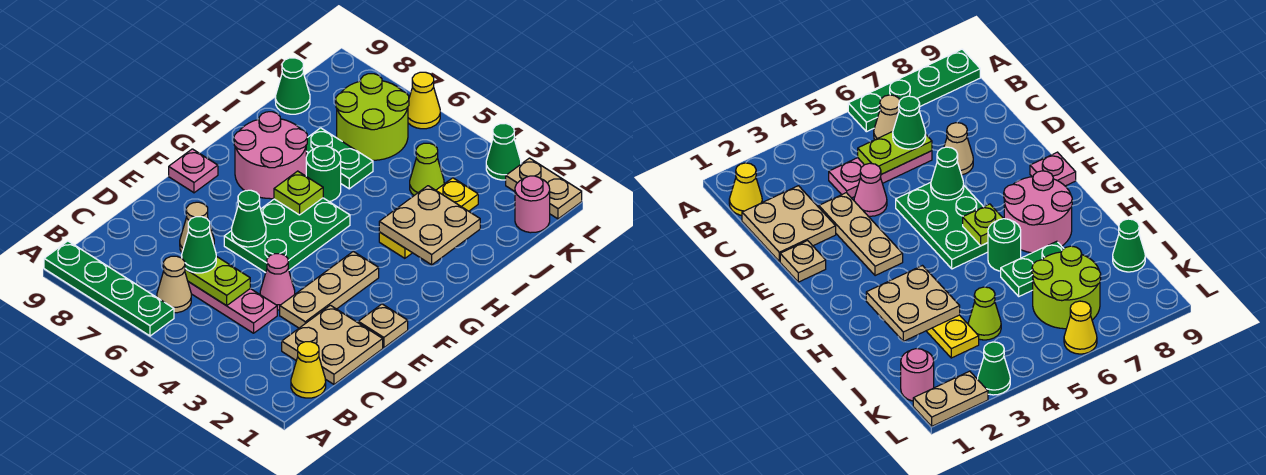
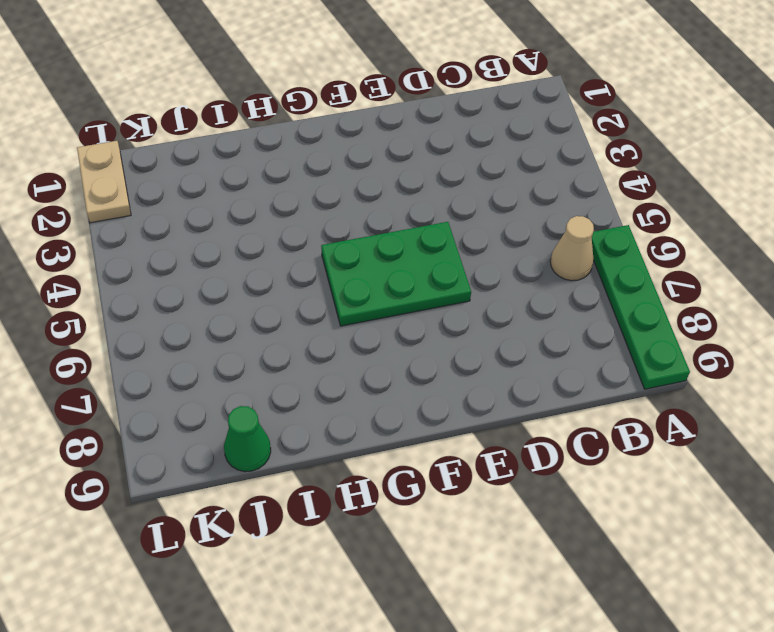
none -> yellow cone B1 level 1
none -> tan plate C1:D2 level 1
none -> pink plate C4:C6 level 1

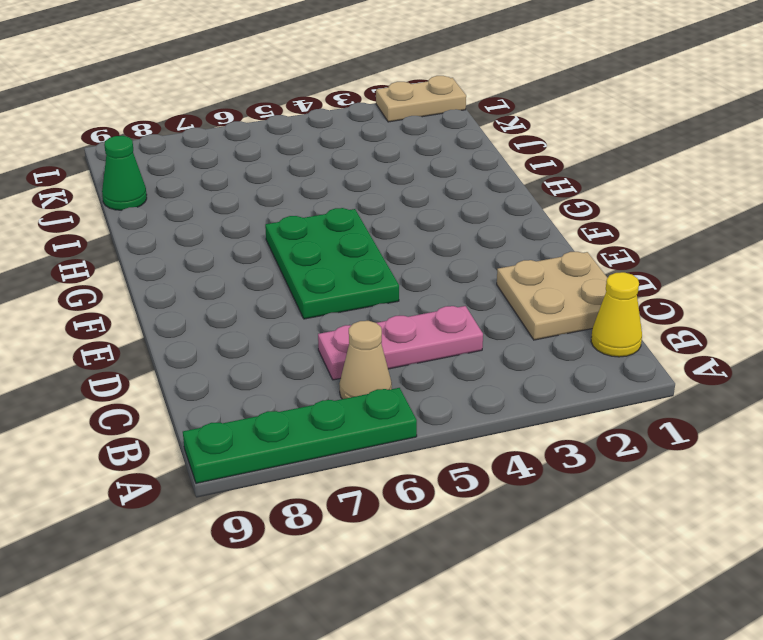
none -> tan plate D3:F3 level 1
none -> pink cone D4 level 1
none -> tan cone D7 level 1

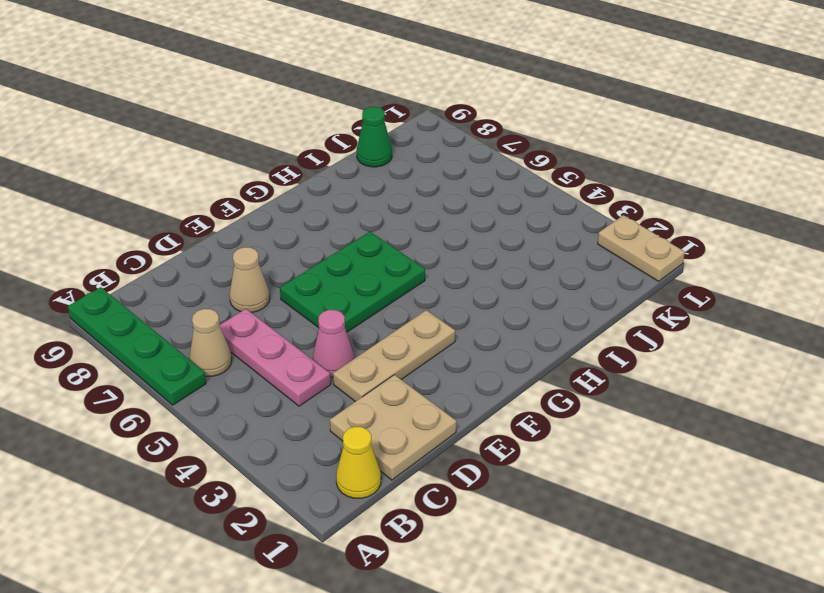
none -> tan plate E1 level 1
none -> pink plate F9 level 1
none -> pink round brick G7:H8 level 1

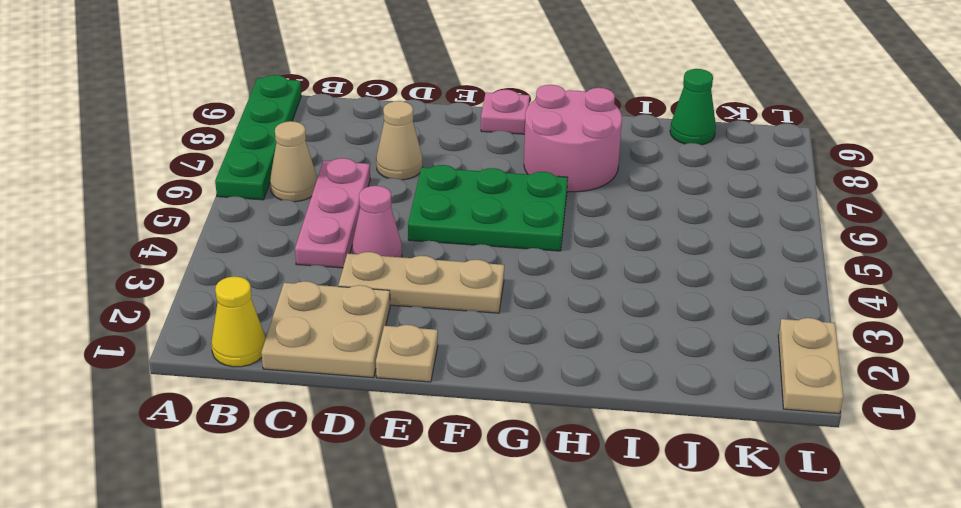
none -> yellow plate H3:J3 level 1
none -> green round brick H6 level 1
none -> green plate I6:I7 level 1

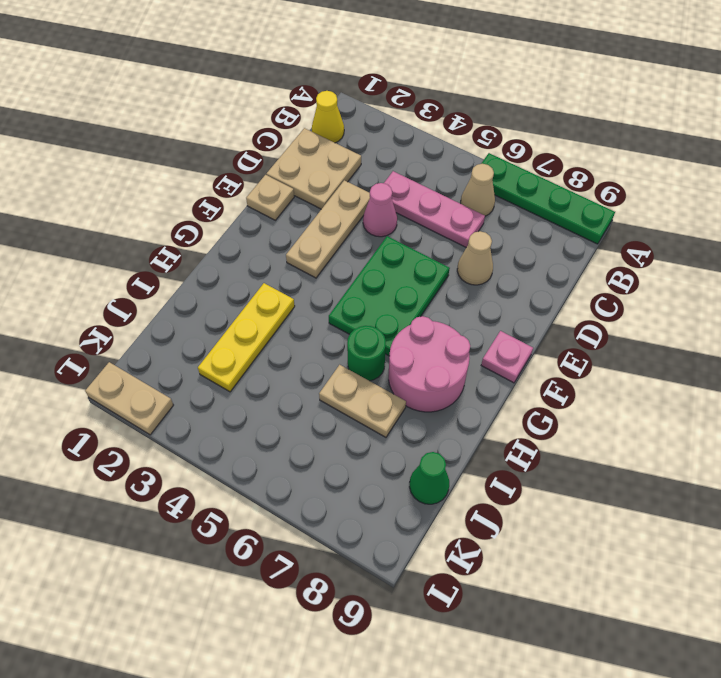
tan plate I6:I7 level 1 -> green plate I6:I7 level 1
none -> lime cone J4 level 1
none -> lime round brick J6:K7 level 1
none -> pink round brick K1 level 1

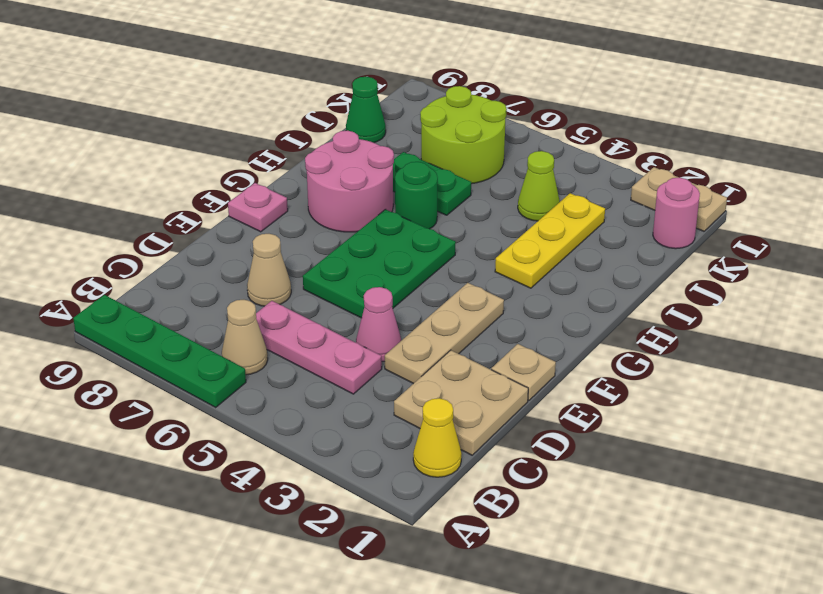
none -> green cone L3 level 1
none -> yellow cone L6 level 1
none -> lime plate C5:C6 level 2

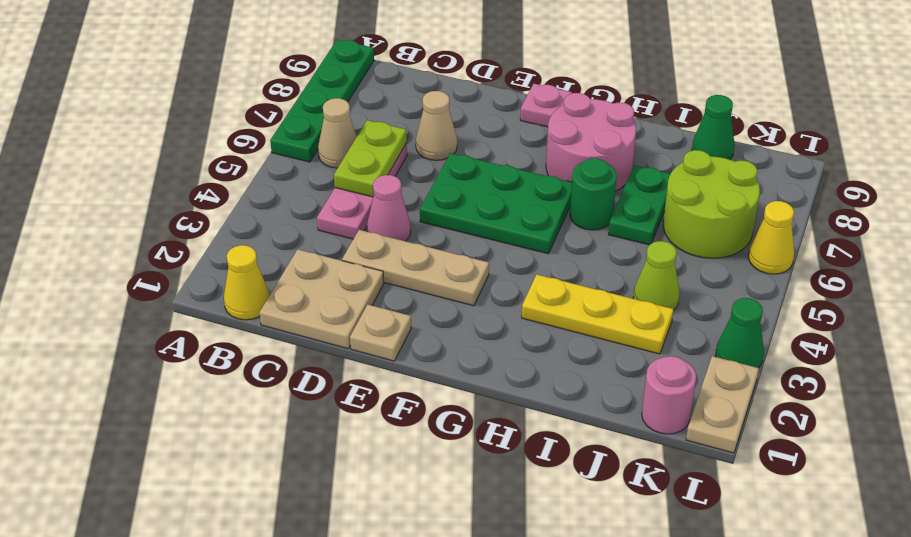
none -> green cone E6 level 2
none -> lime plate G6 level 2
none -> tan plate H2:I3 level 2

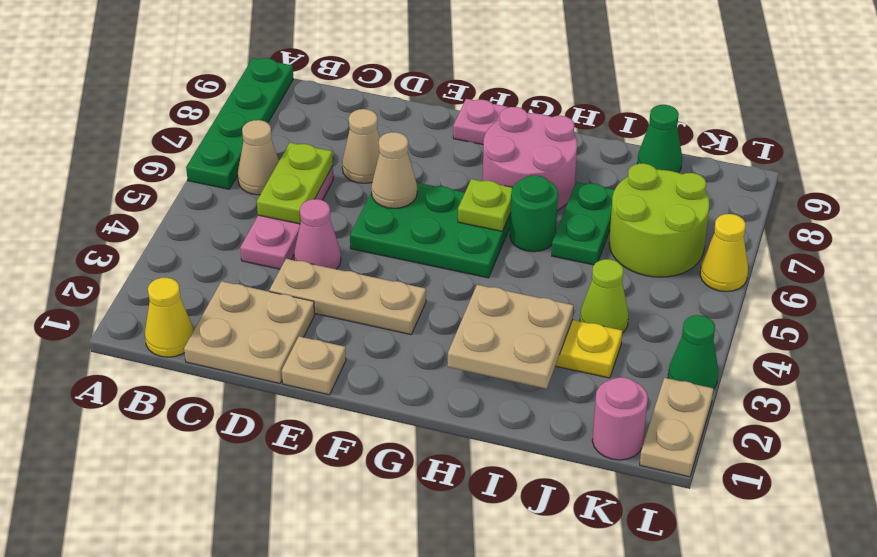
tan cone E6 level 2 -> green cone E6 level 2
none -> green cone C6 level 3

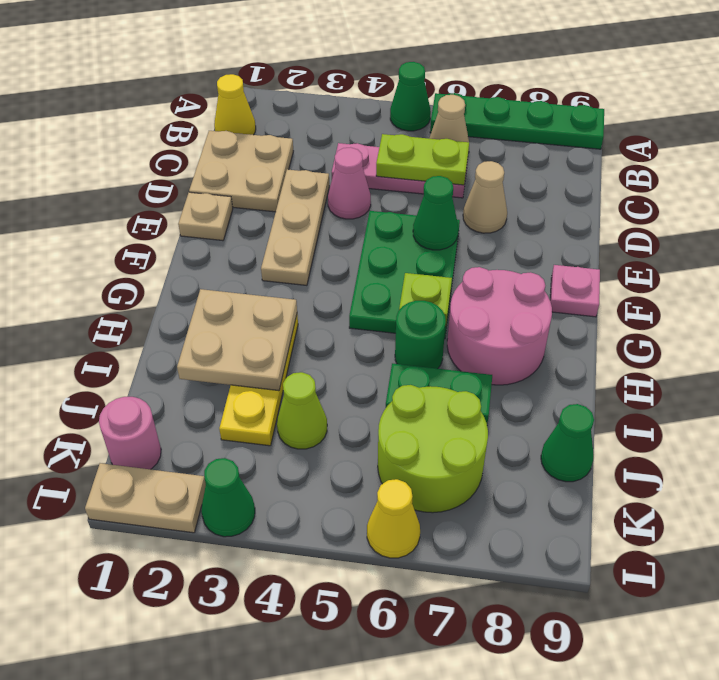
green cone A5 level 1 -> green cone C6 level 3

